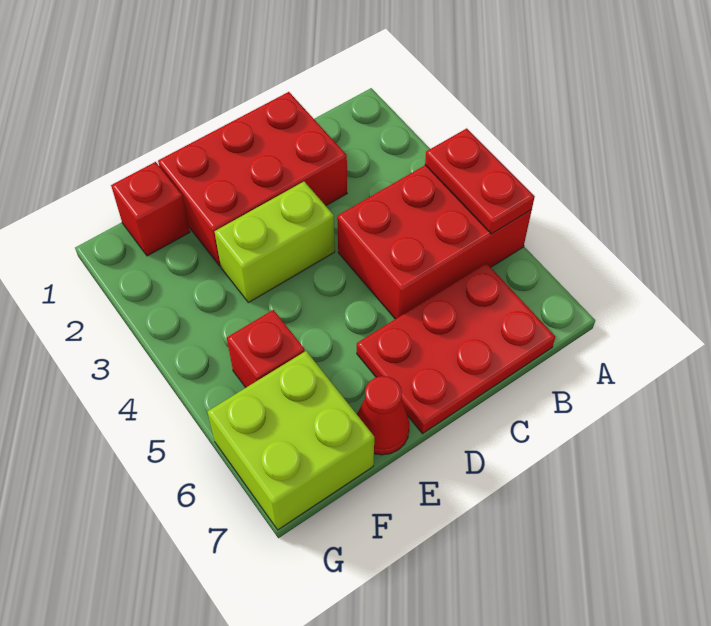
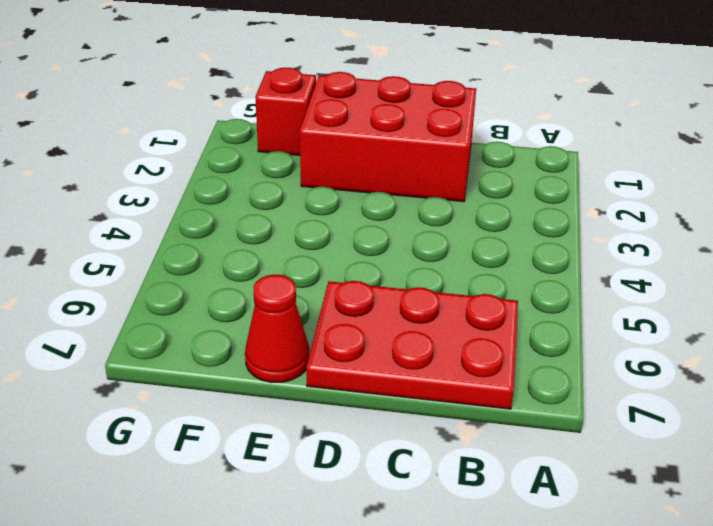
none -> red brick A4:C5 level 1
none -> lime brick D3:E3 level 1

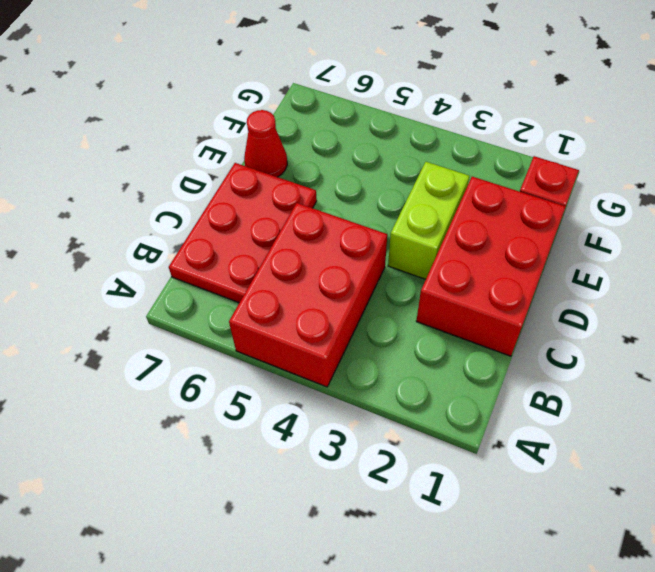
none -> red brick F5 level 1
none -> lime brick F6:G7 level 1

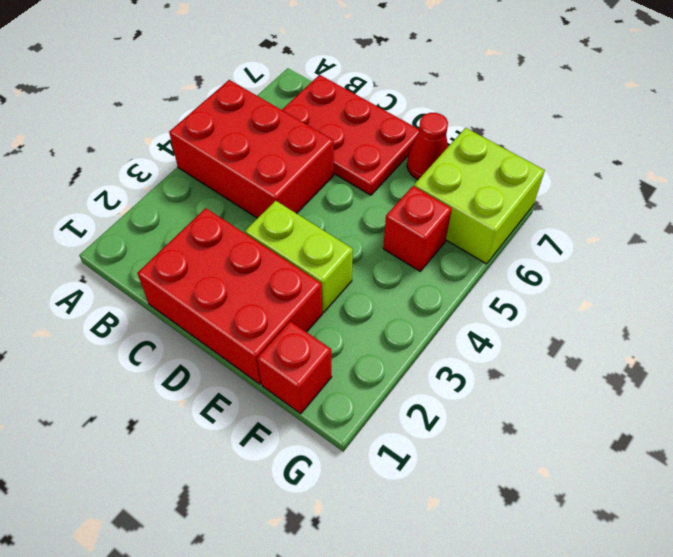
none -> red plate A4:A5 level 2

